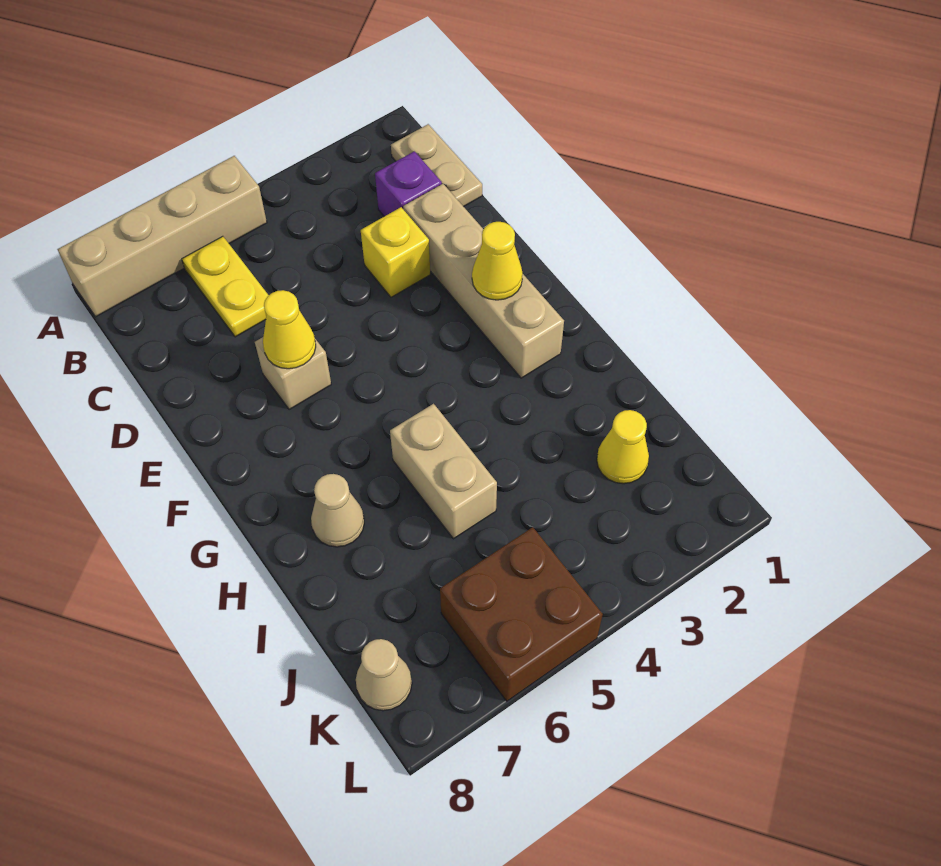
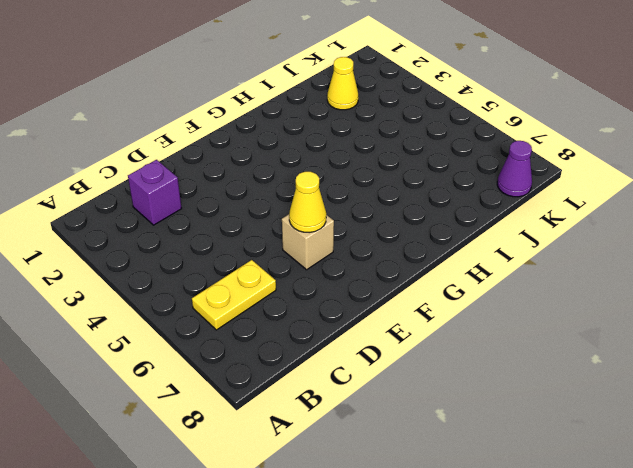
purple cone K8 level 1 -> tan cone K8 level 1
none -> tan brick A5:A8 level 1
none -> tan plate B1:C1 level 1
none -> tan brick D2:G2 level 1

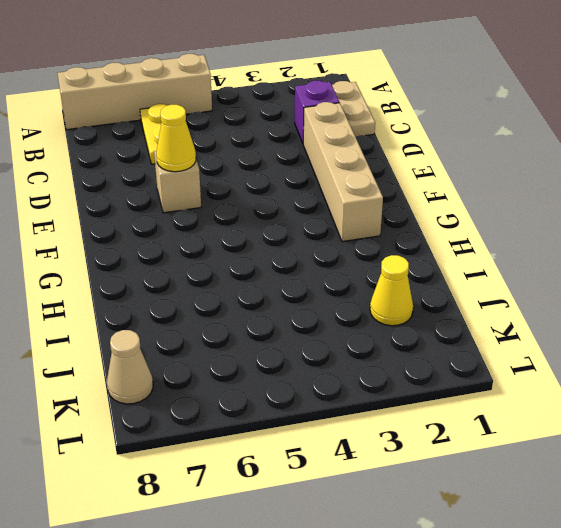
none -> yellow brick D3 level 1
none -> tan brick H5:I5 level 1
none -> tan cone H7 level 1

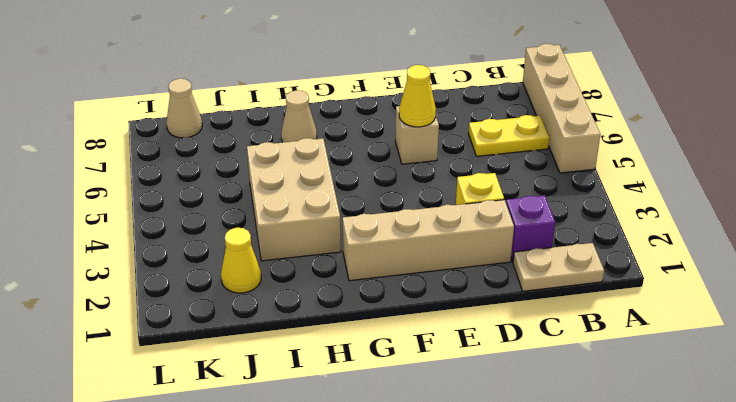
tan brick H3:I5 level 1 -> tan brick H5:I5 level 1
none -> brown brick K5:L6 level 1
none -> yellow cone F2 level 2

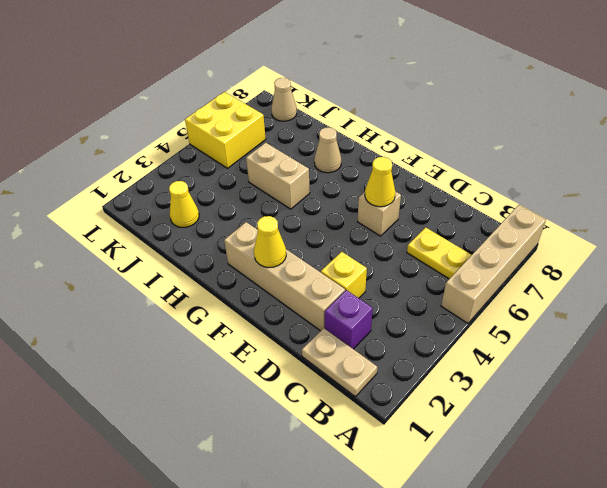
yellow brick K5:L6 level 1 -> brown brick K5:L6 level 1

